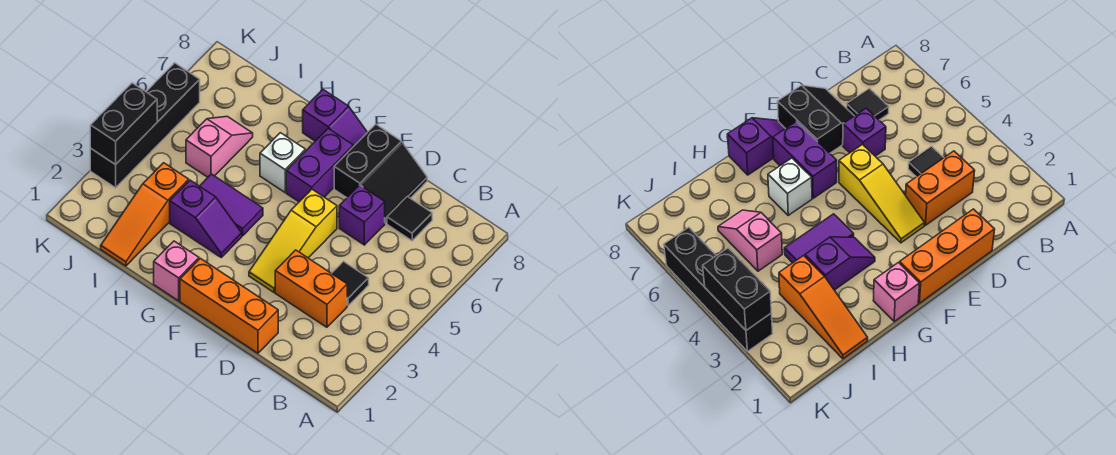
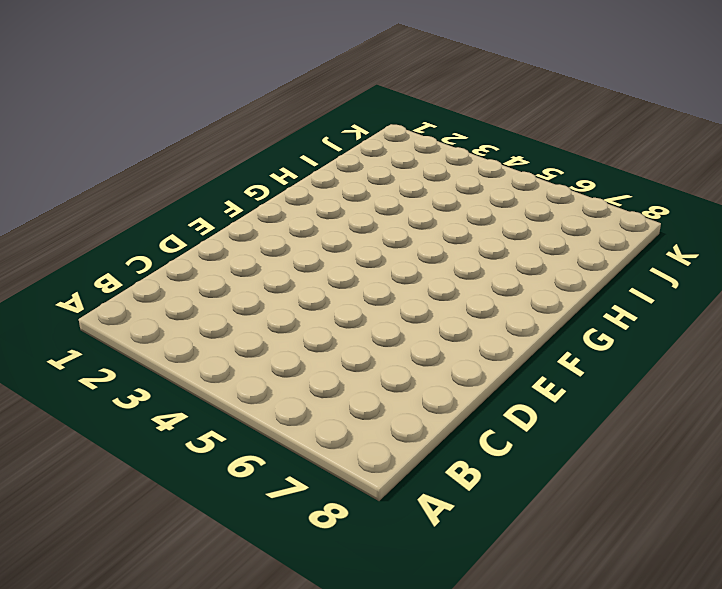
none -> orange brick C3:D3 level 1
none -> black tile C4 level 1
none -> black tile C7 level 1

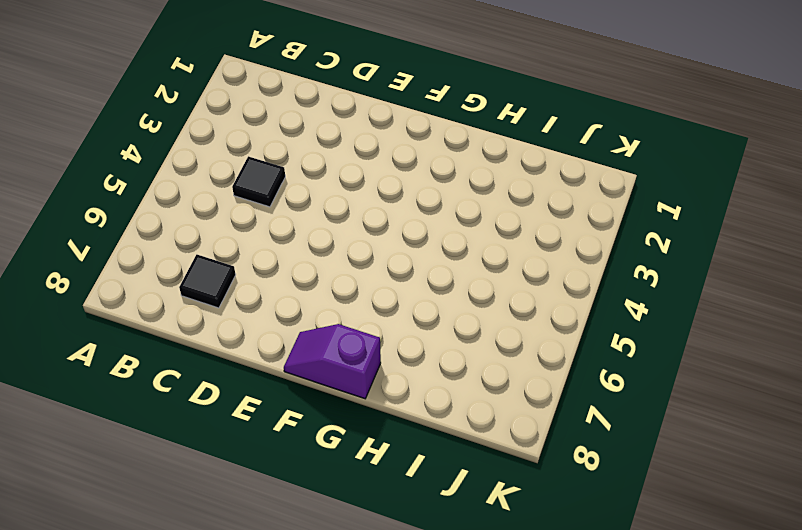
none -> orange brick C3:D3 level 1
none -> orange brick D1:F1 level 1
none -> purple brick D6 level 1

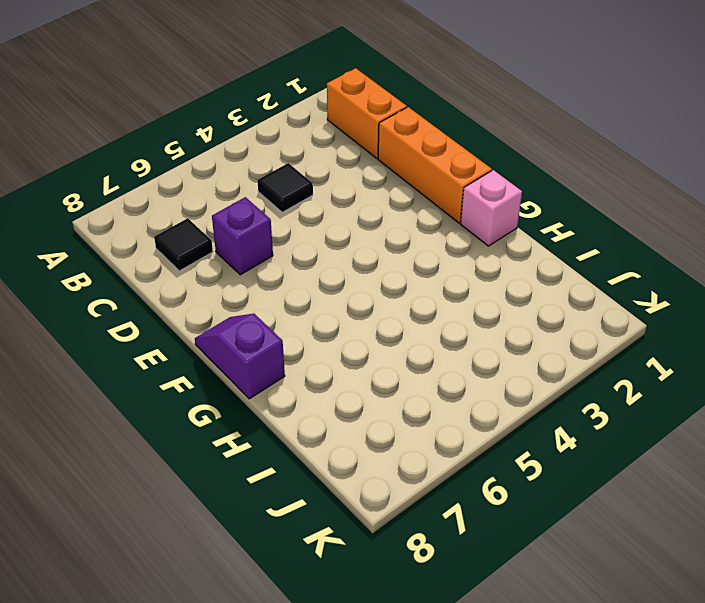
orange brick B1:C1 level 1 -> orange brick C3:D3 level 1
none -> black slope D7:E8 level 1 top E
none -> yellow slope E3:E5 level 1 top 5
none -> purple brick F6:F7 level 1

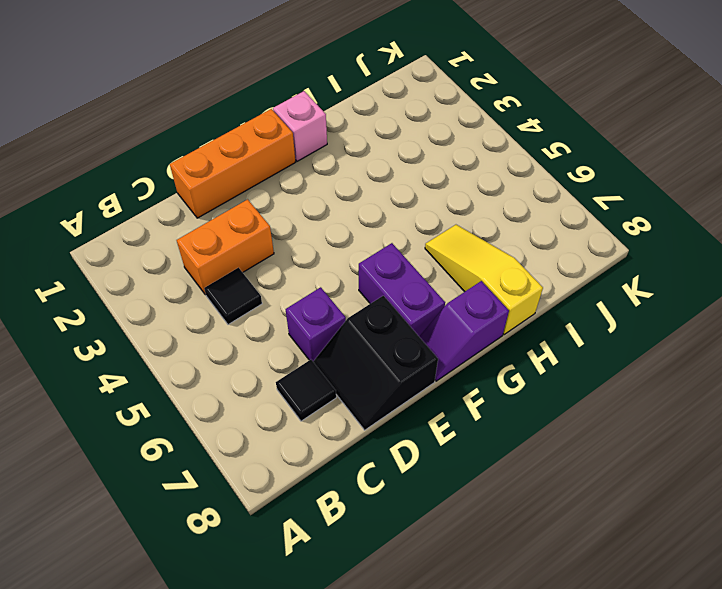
yellow slope H6:H8 level 1 top 8 -> yellow slope E3:E5 level 1 top 5
none -> purple slope G3:H3 level 1 top H
none -> purple tile G4:H4 level 1
none -> white brick G6 level 1

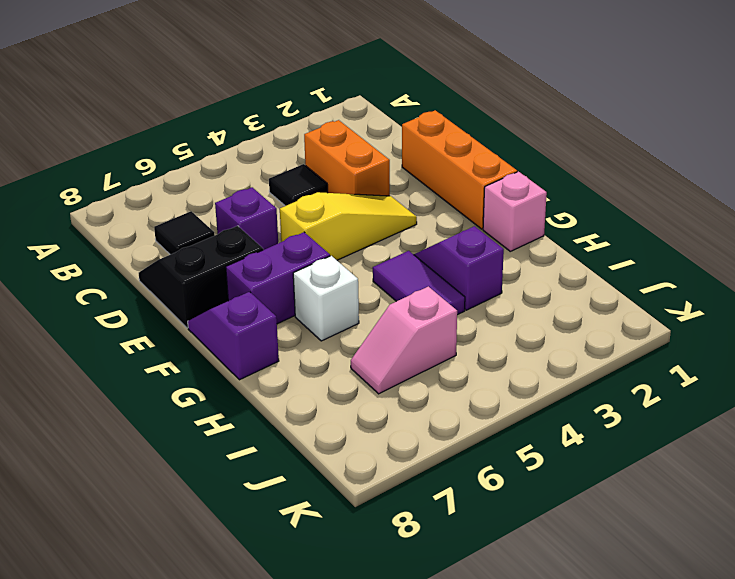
none -> orange slope I1:I3 level 1 top 3
none -> black brick K3:K6 level 1
none -> black brick K3:K4 level 2

